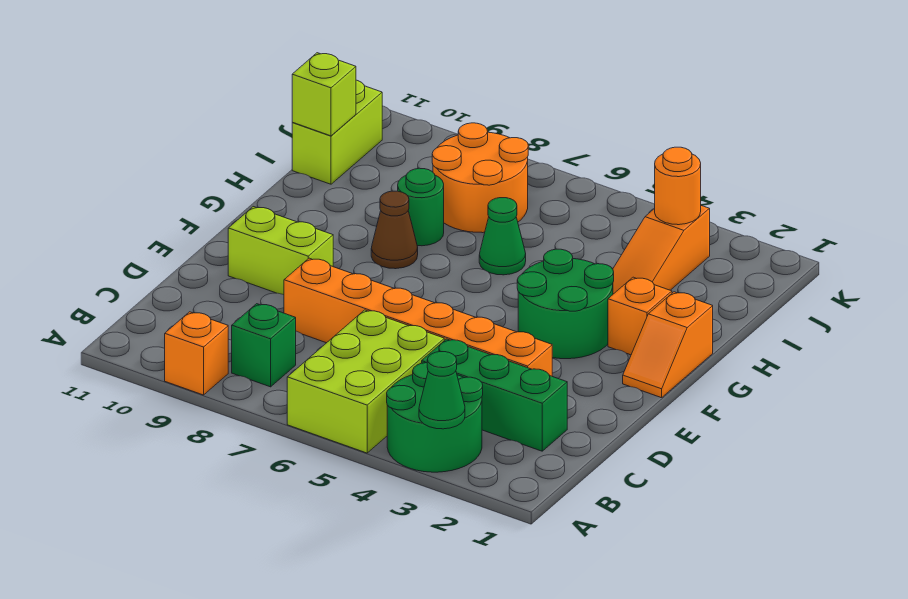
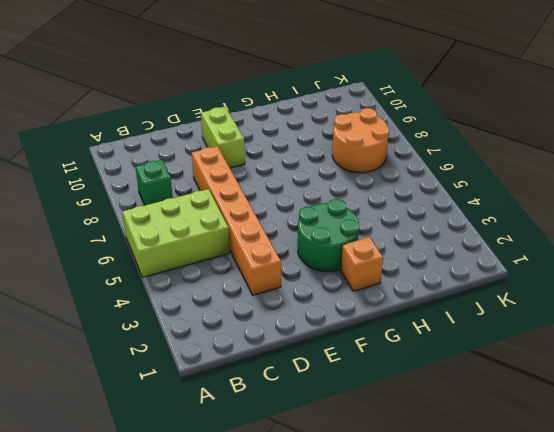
none -> green round brick A3:B4 level 1
none -> orange brick A9 level 1
none -> green brick C2:C4 level 1

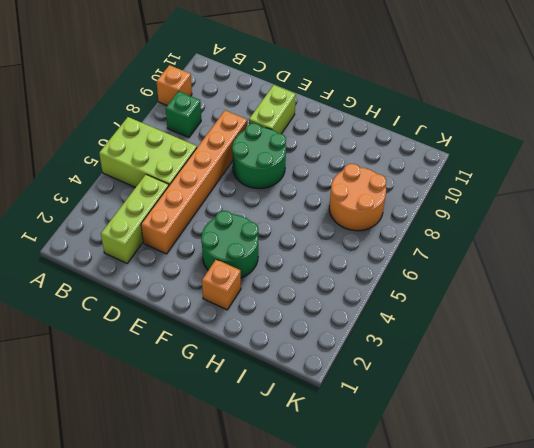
lime brick C2:C4 level 1 -> green brick C2:C4 level 1
green round brick E7:F8 level 1 -> green round brick A3:B4 level 1
none -> orange slope F1:G1 level 1 top G
none -> brown cone G8 level 1
none -> orange slope H3:J3 level 1 top J

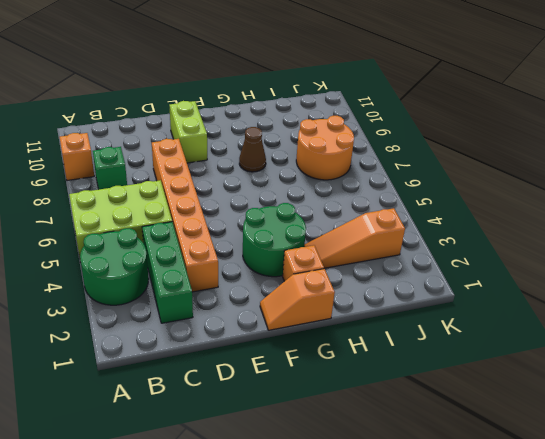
none -> green cone H6 level 1
none -> green round brick H8 level 1
none -> lime brick I11:J11 level 1

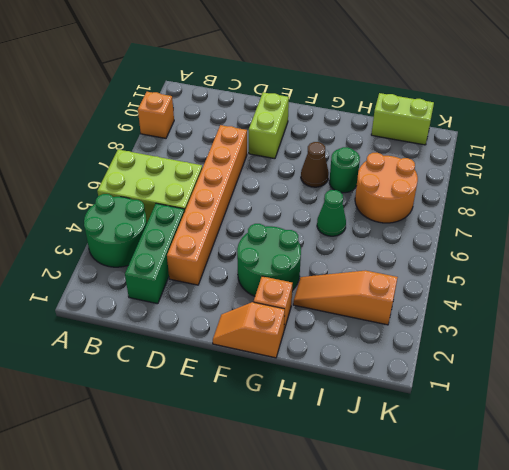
none -> green brick B8 level 1
none -> green cone A3 level 2
none -> lime brick I11 level 2

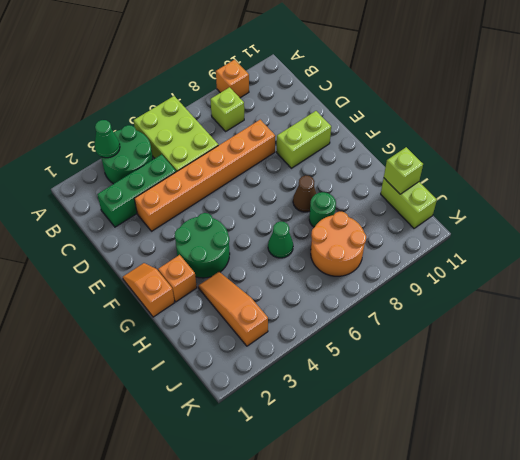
lime brick B8 level 1 -> green brick B8 level 1
none -> orange round brick J3 level 2

